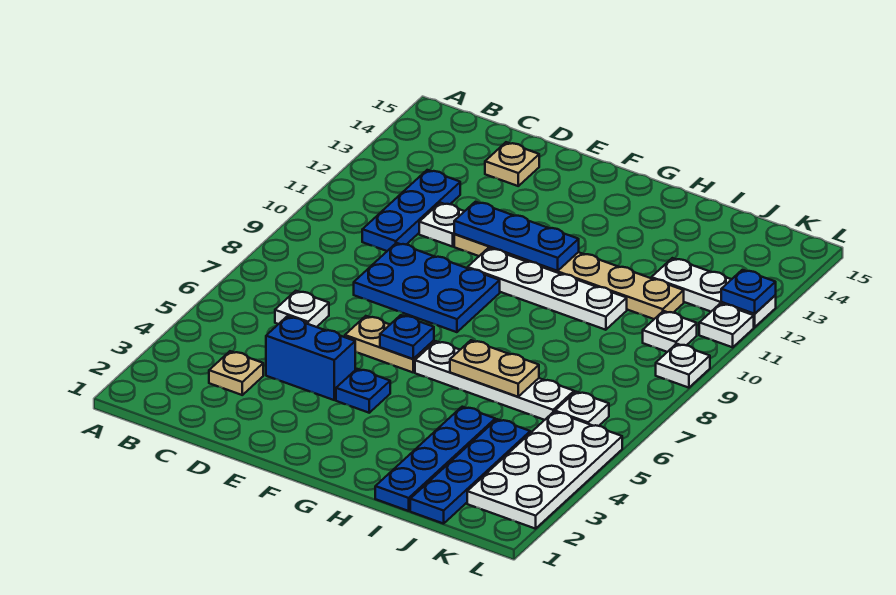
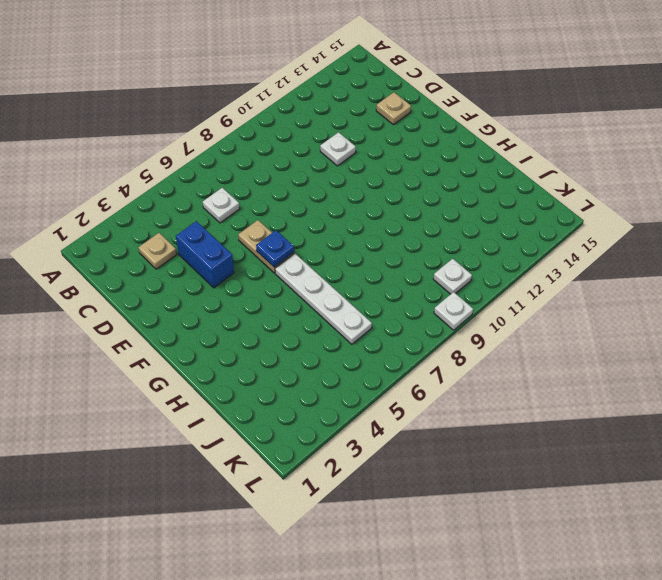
none -> blue plate C10:C12 level 1
none -> blue plate D8:F9 level 1
none -> tan plate E11:J11 level 1

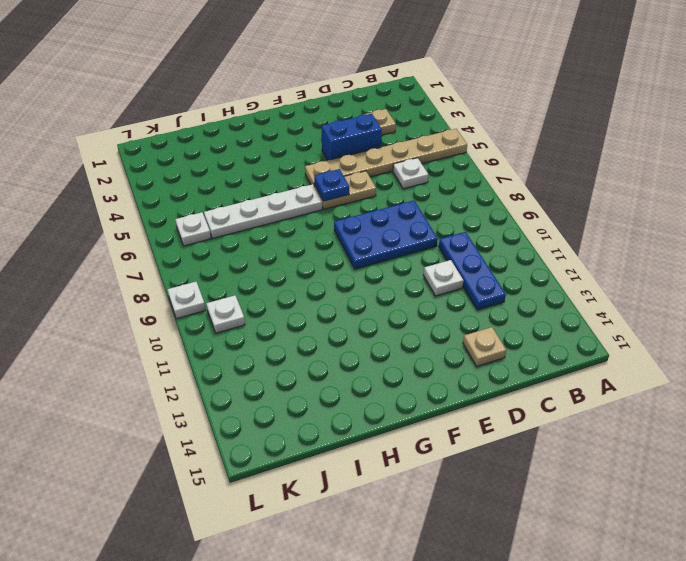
tan plate A5:F5 level 1 -> tan plate E11:J11 level 1
none -> blue plate F4 level 1
none -> white plate F10:I10 level 1
none -> blue plate I1:I4 level 1

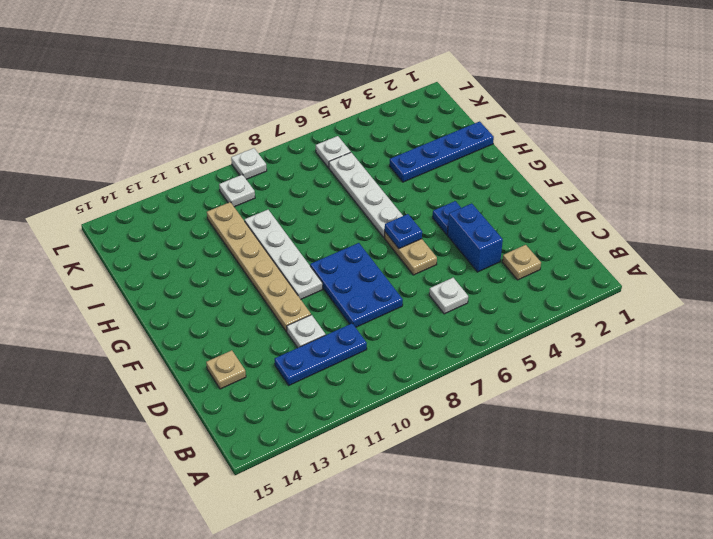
none -> blue plate J1:J4 level 1
none -> white plate J12:L12 level 1
none -> white plate K2:L5 level 1

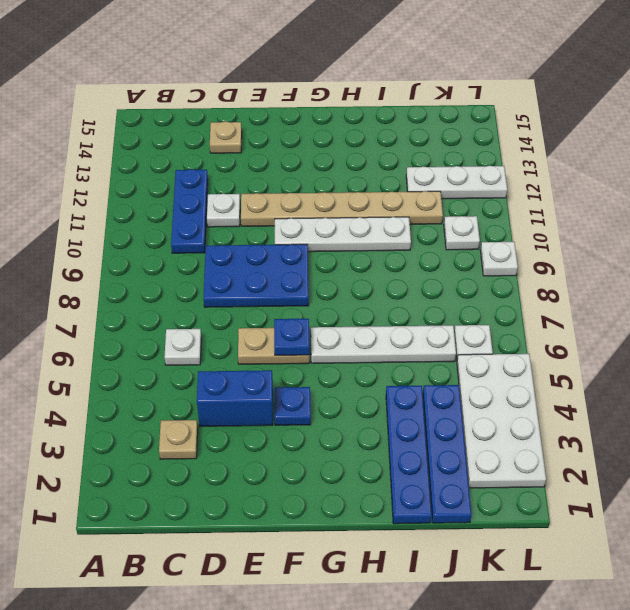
none -> white plate L11 level 1
none -> blue plate E11:G11 level 2
none -> tan plate H6:I6 level 2

